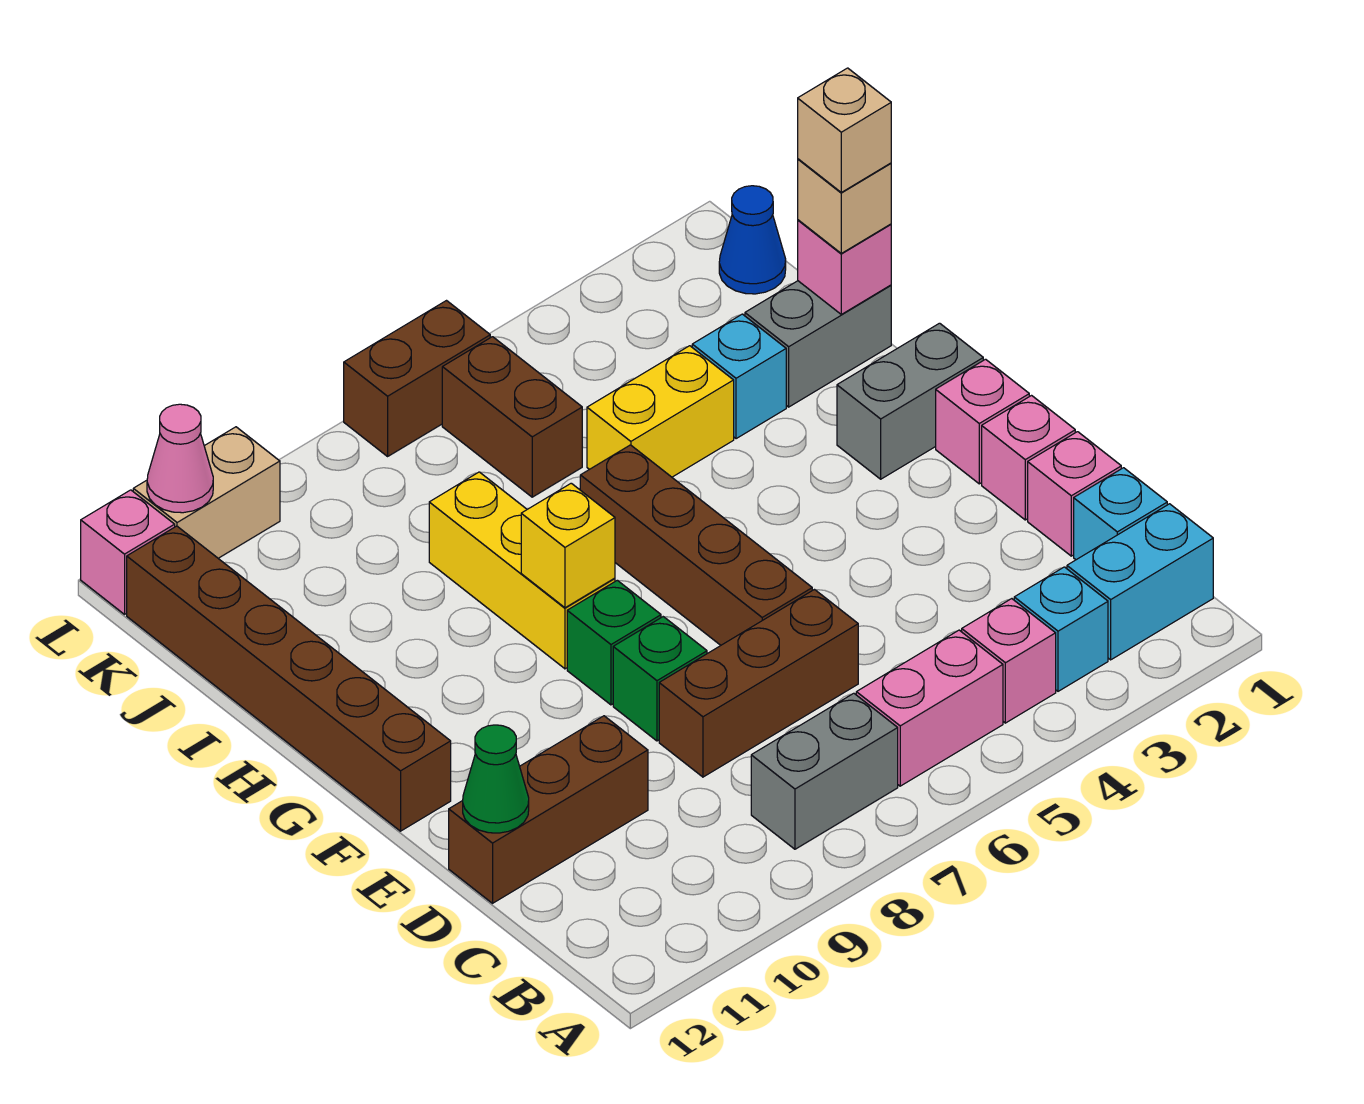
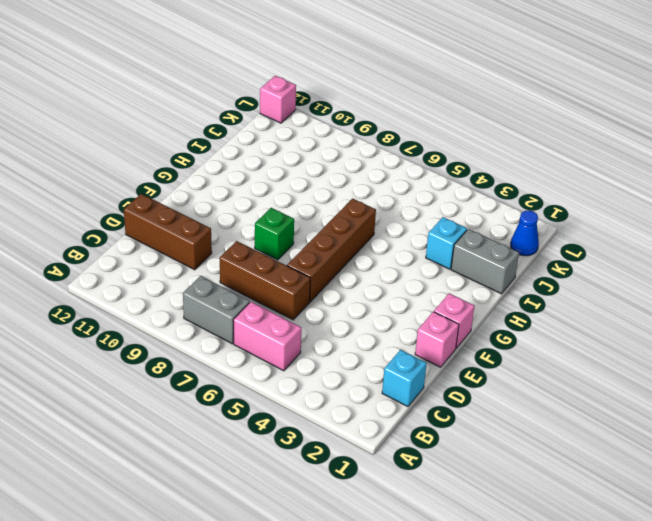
none -> cyan brick B1:B2 level 1
none -> cyan brick B3 level 1
none -> pink brick B4 level 1
none -> pink brick D1 level 1

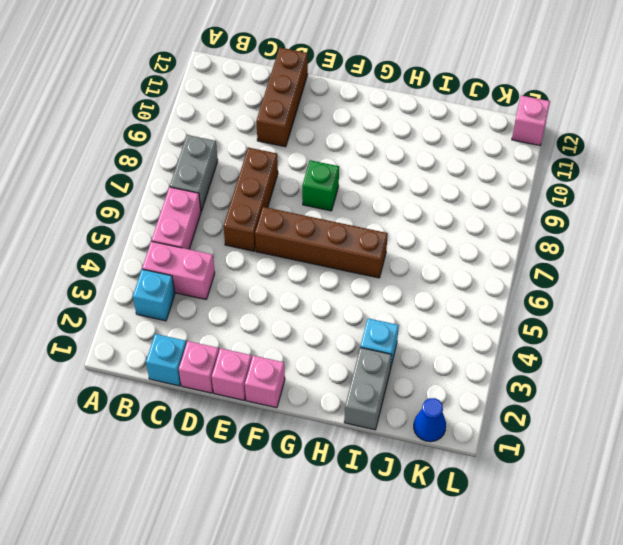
pink brick B4:C4 level 1 -> pink brick B4 level 1
none -> cyan brick B1:B2 level 1
none -> green brick E8 level 1
none -> brown brick F12:K12 level 1
none -> grey brick G1:G2 level 1

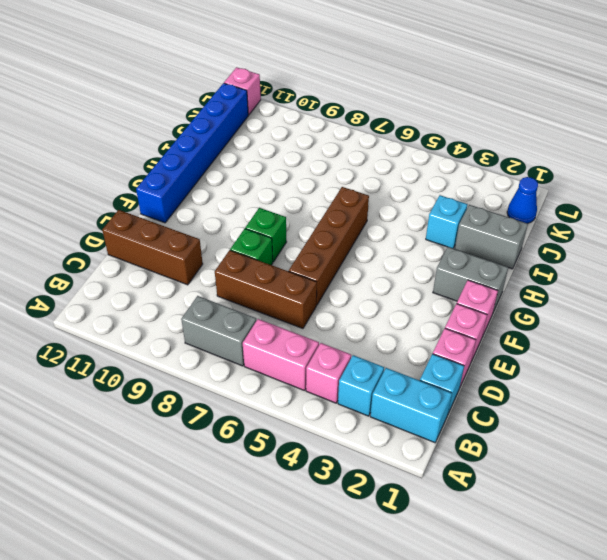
blue brick F12:K12 level 1 -> brown brick F12:K12 level 1
none -> yellow brick G8:I8 level 1
none -> yellow brick I4:I5 level 1
none -> brown brick J6:K6 level 1
none -> brown brick L6:L7 level 1

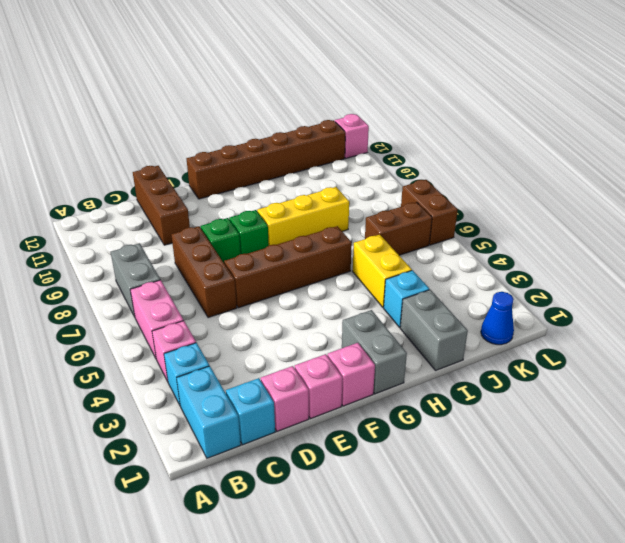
none -> tan brick L10:L11 level 1
none -> green cone D12 level 2
none -> yellow brick G8 level 2
none -> pink brick I1 level 2

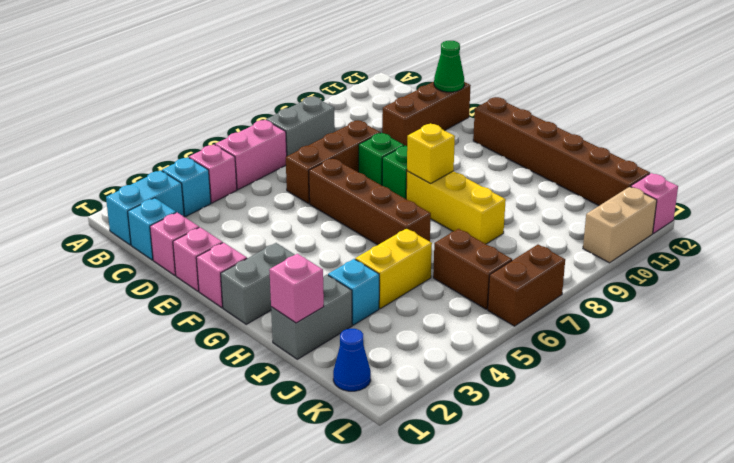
none -> pink cone L11 level 2
none -> tan brick I1 level 3
none -> tan brick I1 level 4

